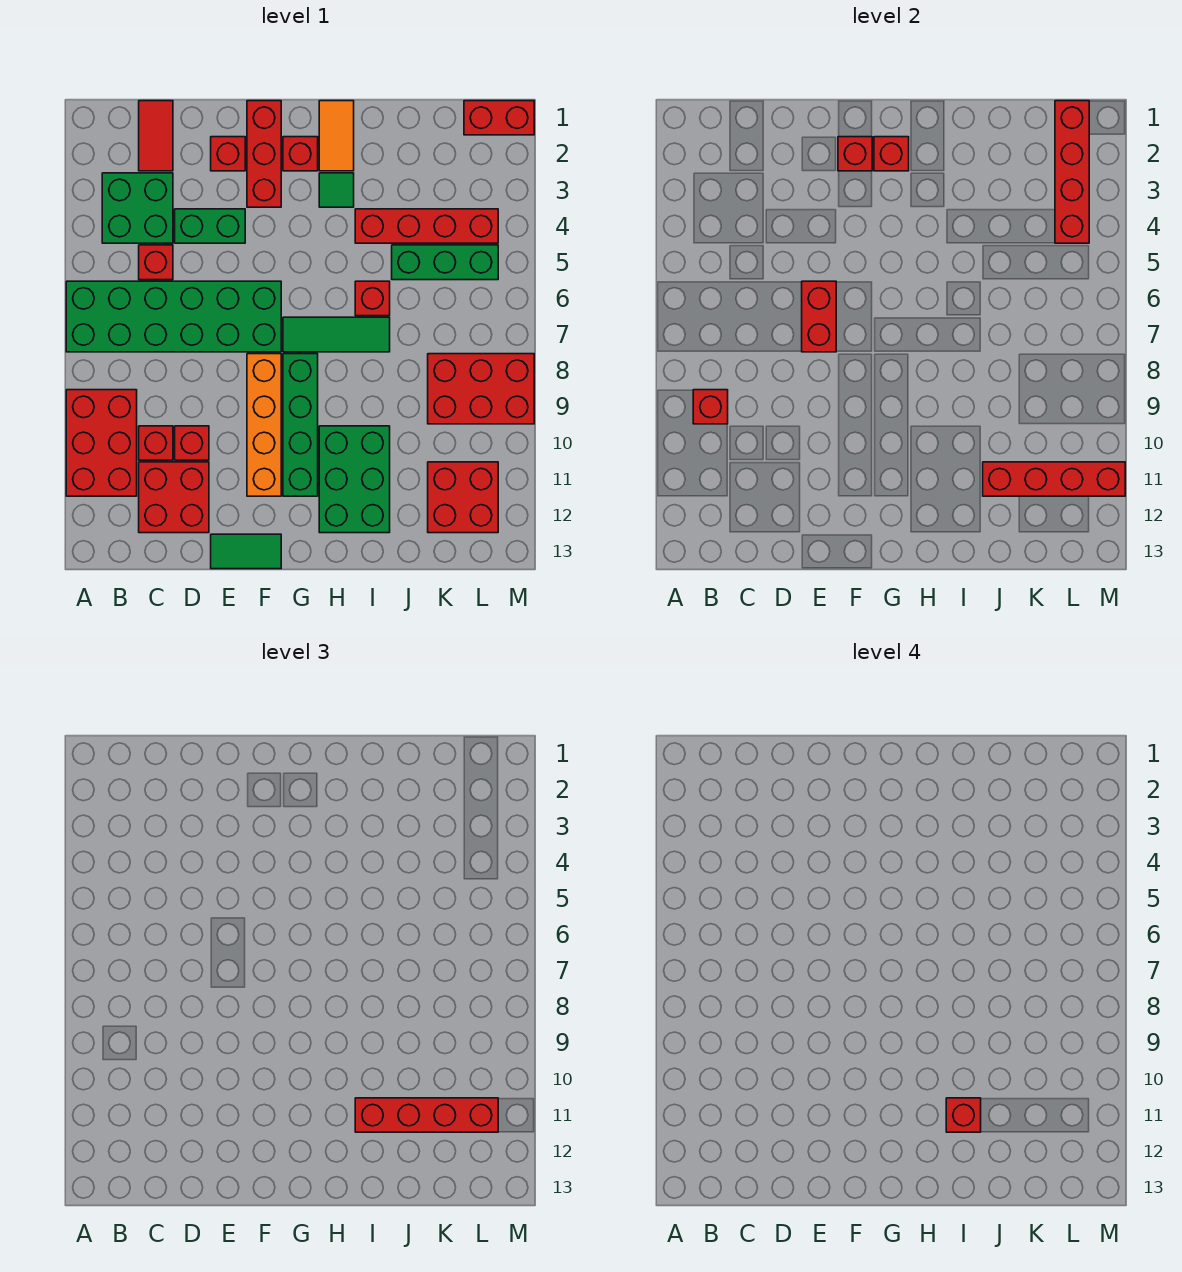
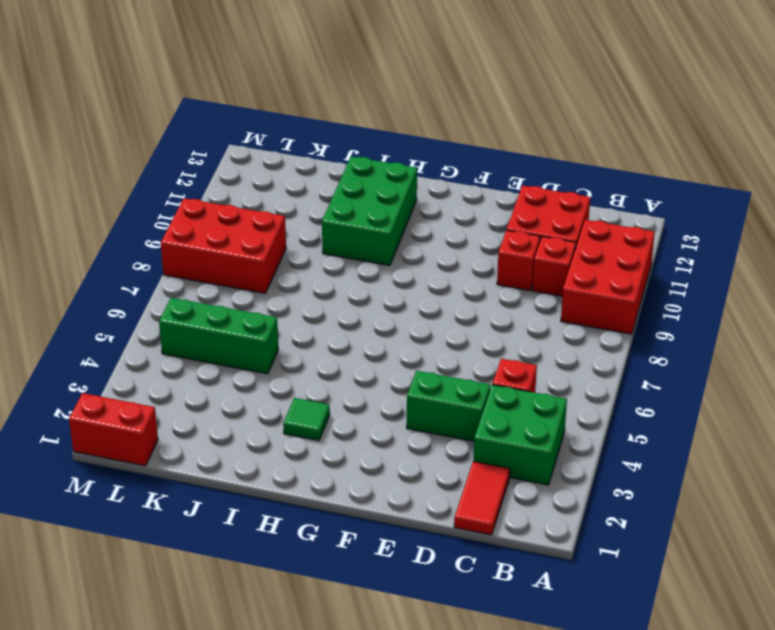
none -> green brick A6:F7 level 1
none -> red brick E2 level 1
none -> green tile E13:F13 level 1
none -> red brick F1:F3 level 1

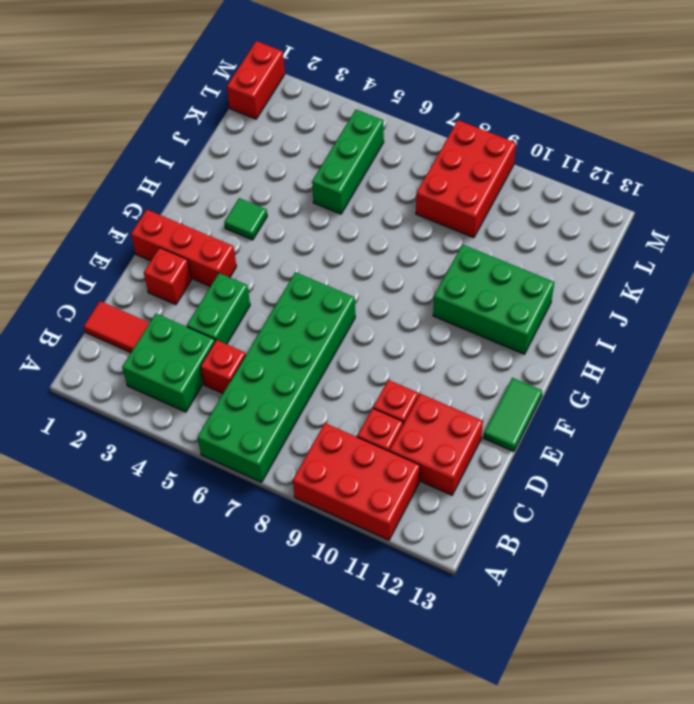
none -> orange brick F8:F11 level 1
none -> red brick G2 level 1
none -> green tile G7:I7 level 1
none -> green brick G8:G11 level 1

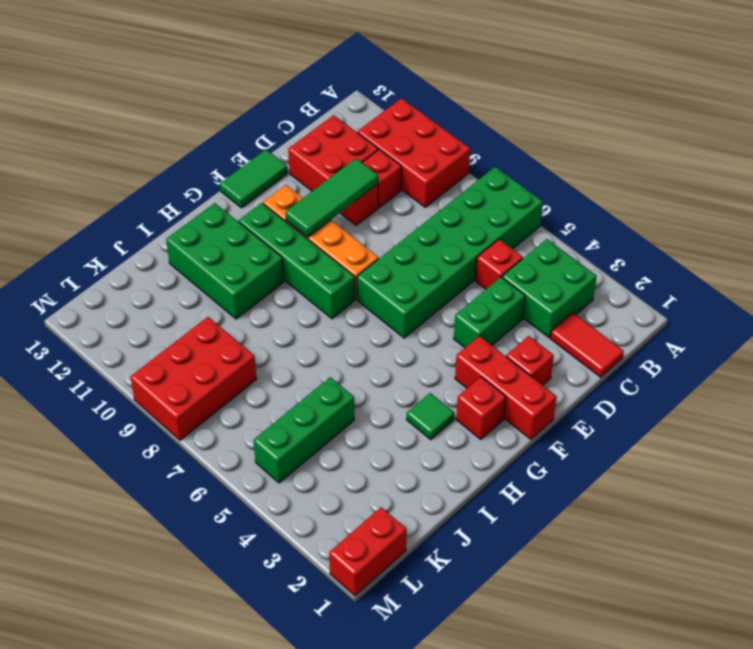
green tile D10:F10 level 2 -> green tile G7:I7 level 1
none -> orange tile H1:H2 level 1
none -> red brick I4:L4 level 1
none -> red brick I6 level 1
none -> red brick K11:L12 level 1

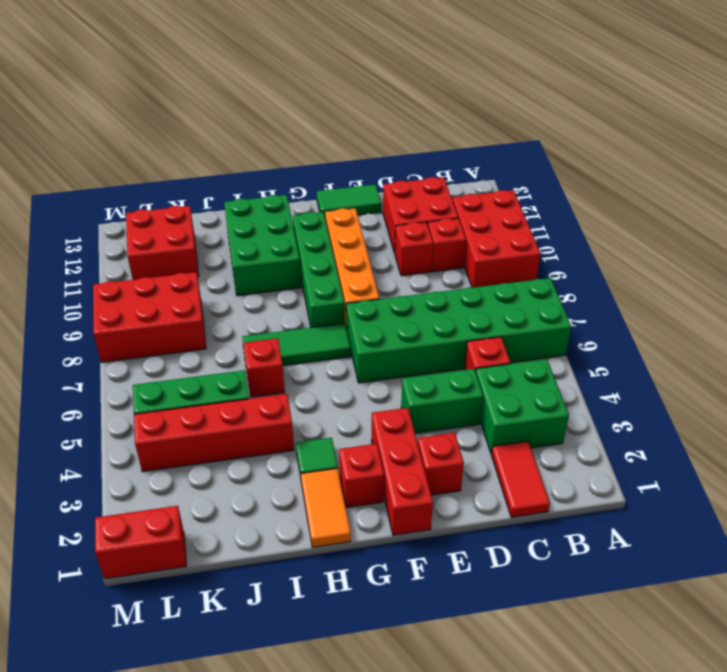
none -> red brick B9 level 2
none -> red brick E6:E7 level 2
none -> red brick F2 level 2
none -> red brick G2 level 2

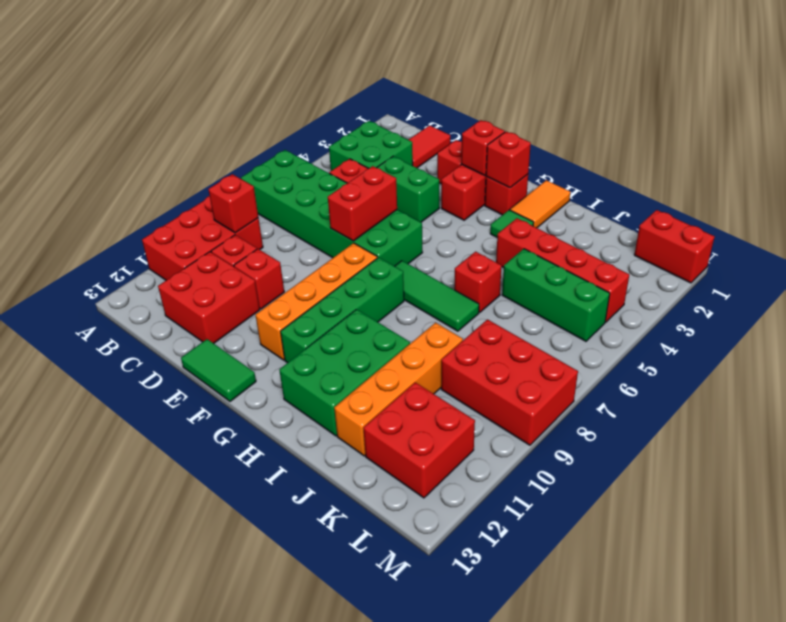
orange brick J9:J12 level 1 -> none
none -> red brick J11:M11 level 2
none -> red brick L1:L4 level 2
none -> red brick I11:L11 level 3
none -> red brick I11 level 4

